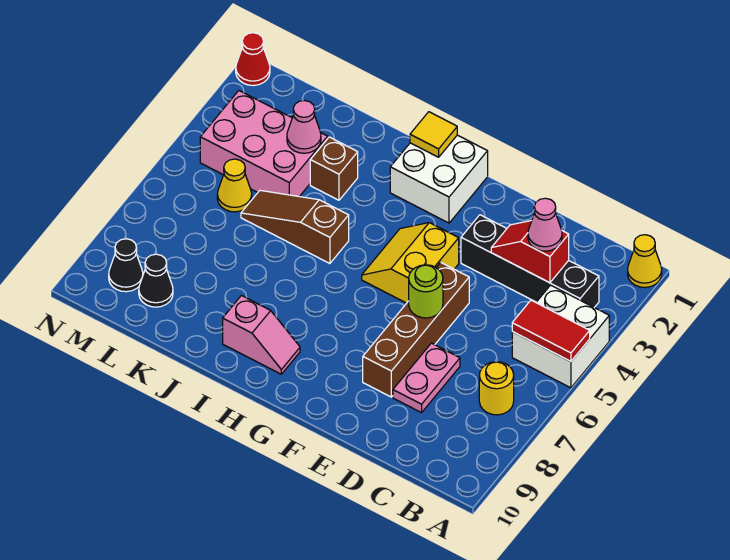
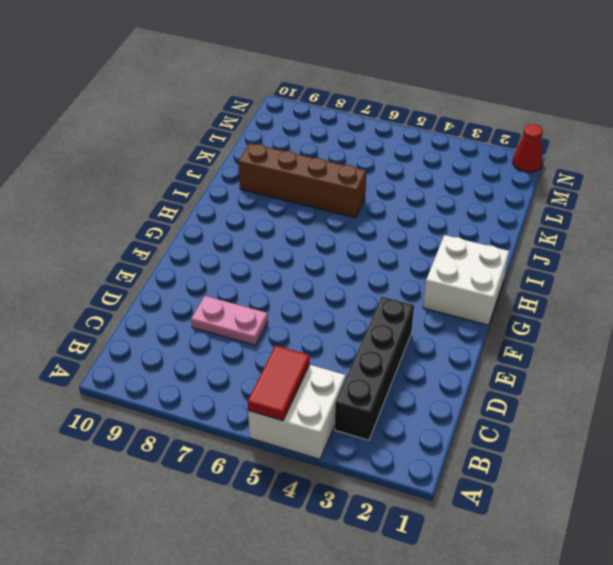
brown brick J6:J9 level 1 -> brown brick E5:E8 level 1
none -> yellow cone A1 level 1
none -> yellow round brick B7 level 1
none -> yellow slope F4:G5 level 1 top F

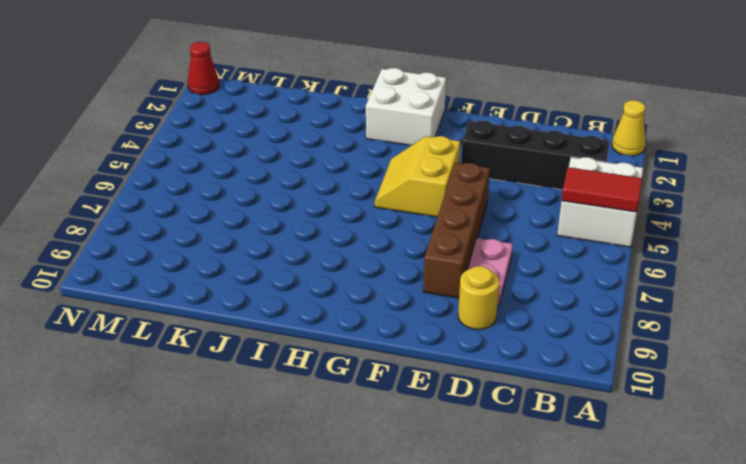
yellow round brick D9 level 1 -> yellow round brick B7 level 1
none -> pink slope H9:I9 level 1 top I
none -> brown slope I5:K5 level 1 top I
none -> brown brick J3 level 1

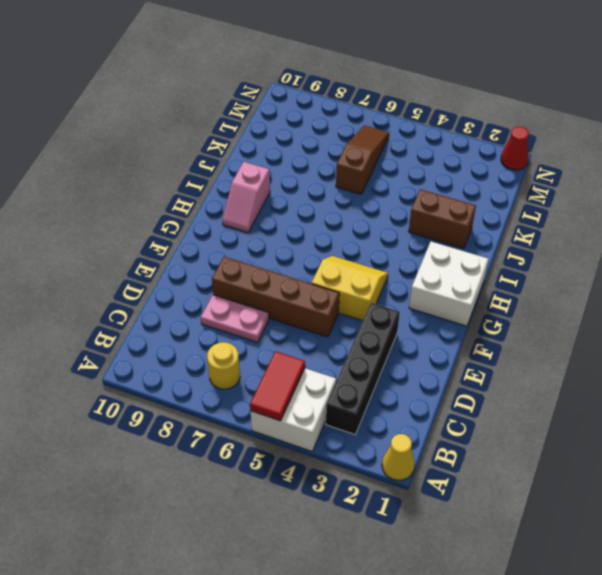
brown brick J2:J3 level 1 -> brown brick J3 level 1
brown slope K6:M6 level 1 top K -> brown slope I5:K5 level 1 top I
none -> pink brick K3:M4 level 1
none -> yellow cone L5 level 1
none -> black cone L9 level 1

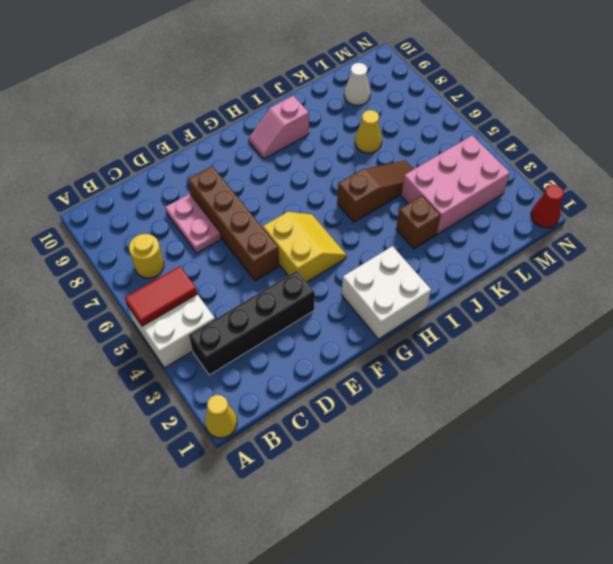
yellow cone K7 level 1 -> yellow cone L5 level 1
white cone L9 level 1 -> black cone L9 level 1
none -> black cone M9 level 1
none -> red slope C3:D3 level 2 top C
none -> lime round brick E6 level 2

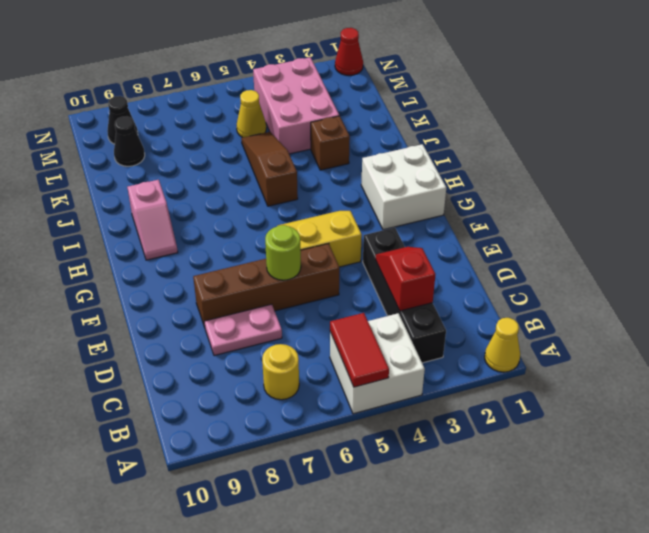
none -> yellow tile H1 level 2
none -> pink cone K3 level 2
none -> pink cone C3 level 3

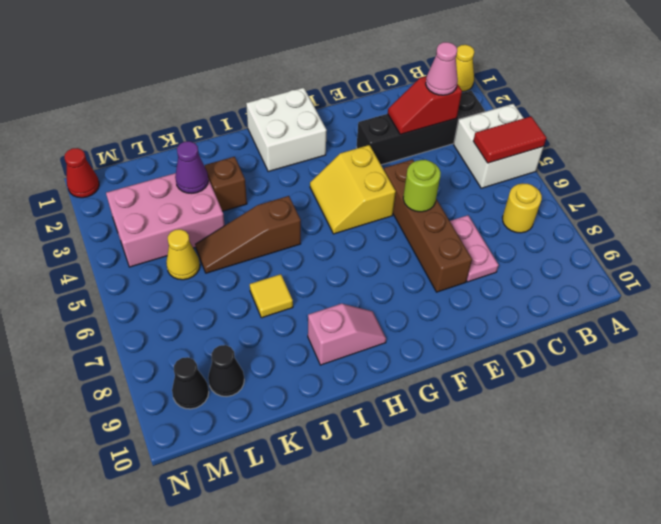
yellow tile J7 level 1 -> yellow tile H1 level 2
purple cone K3 level 2 -> pink cone K3 level 2

